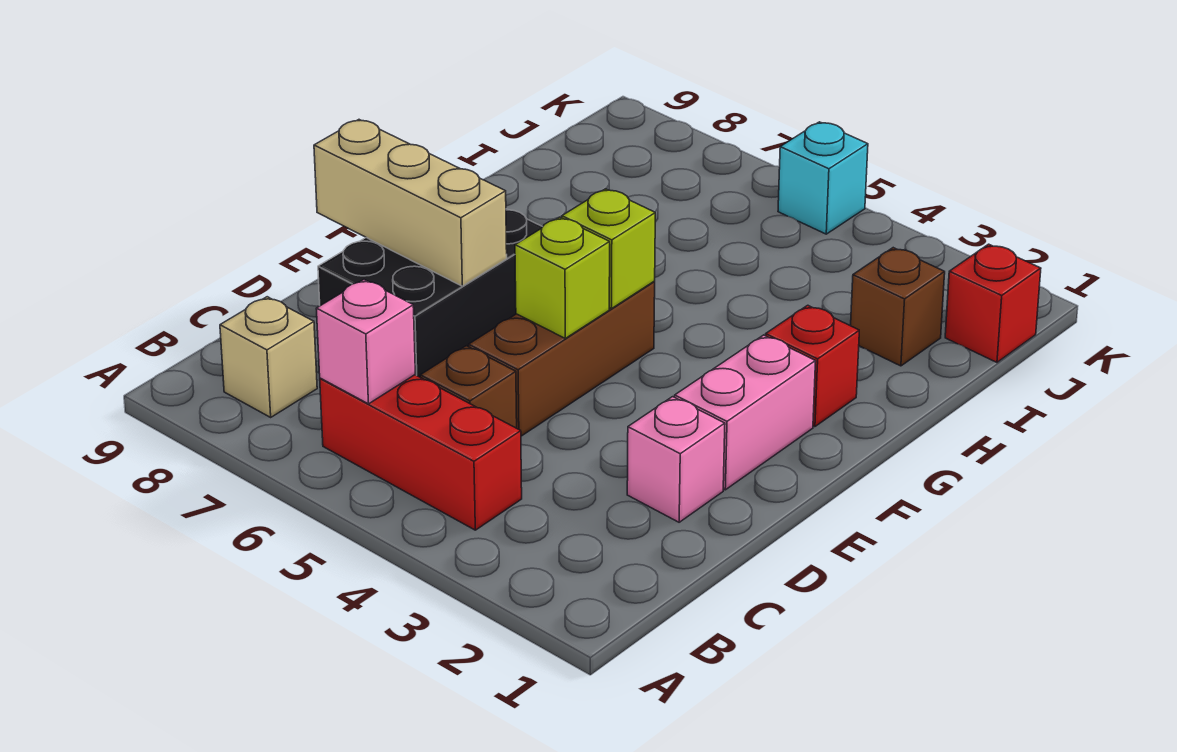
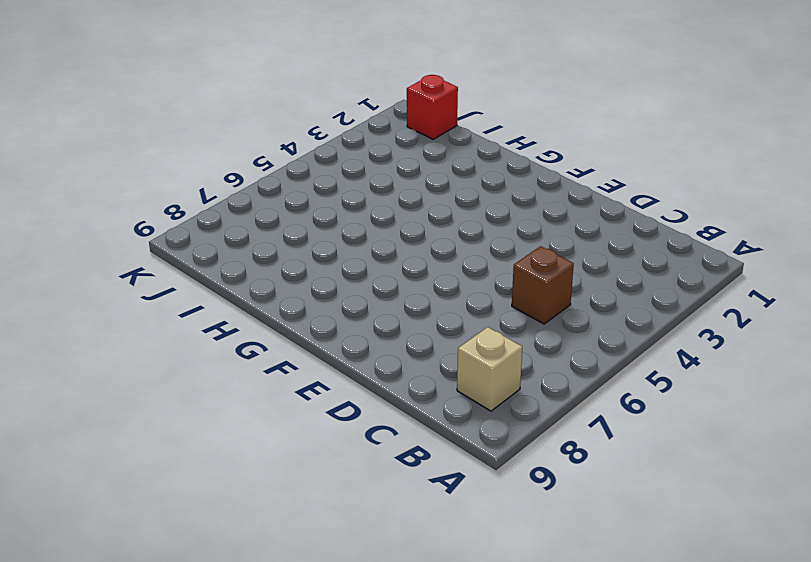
none -> red brick B4:B6 level 1
none -> pink brick D2 level 1
none -> brown brick D5:F5 level 1

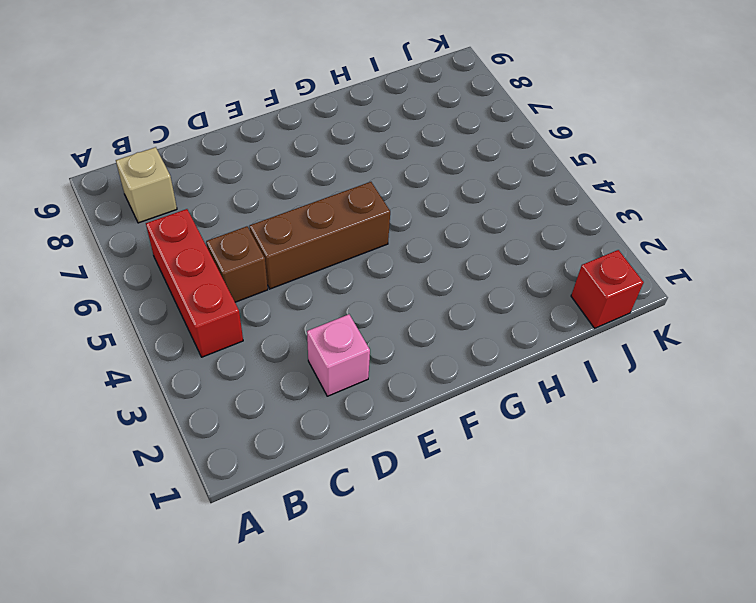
none -> black brick D7:F8 level 1
none -> pink brick E2:F2 level 1
none -> red brick G2 level 1

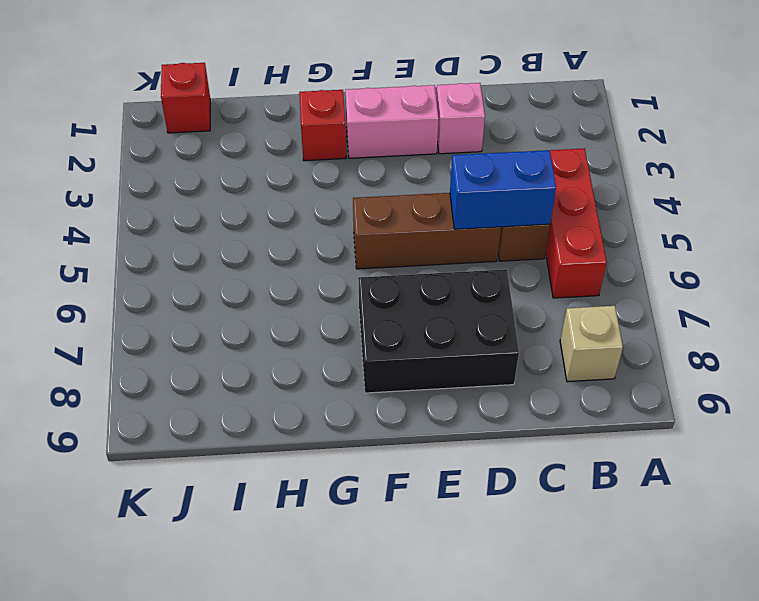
blue brick C5:D5 level 2 -> none
none -> brown brick I2 level 1
none -> cyan brick K5 level 1
none -> pink brick B6 level 2

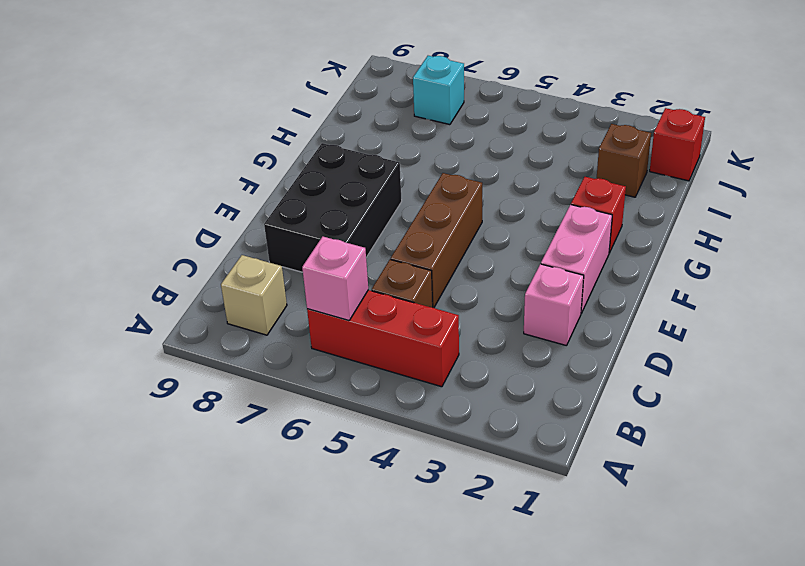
cyan brick J7 level 1 -> cyan brick K5 level 1
none -> lime brick E5 level 2
none -> tan brick E7:E9 level 2
none -> lime brick F5 level 2

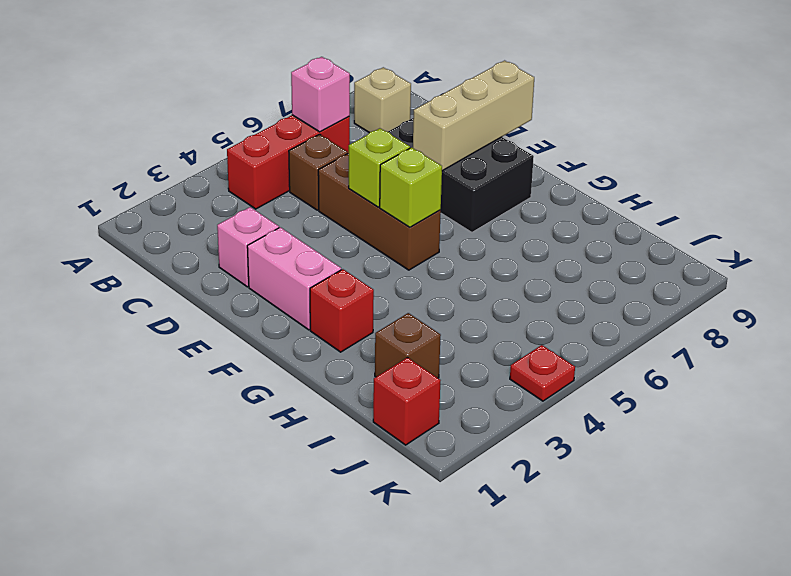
red plate K4 level 1 -> none
none -> cyan brick K5 level 1

